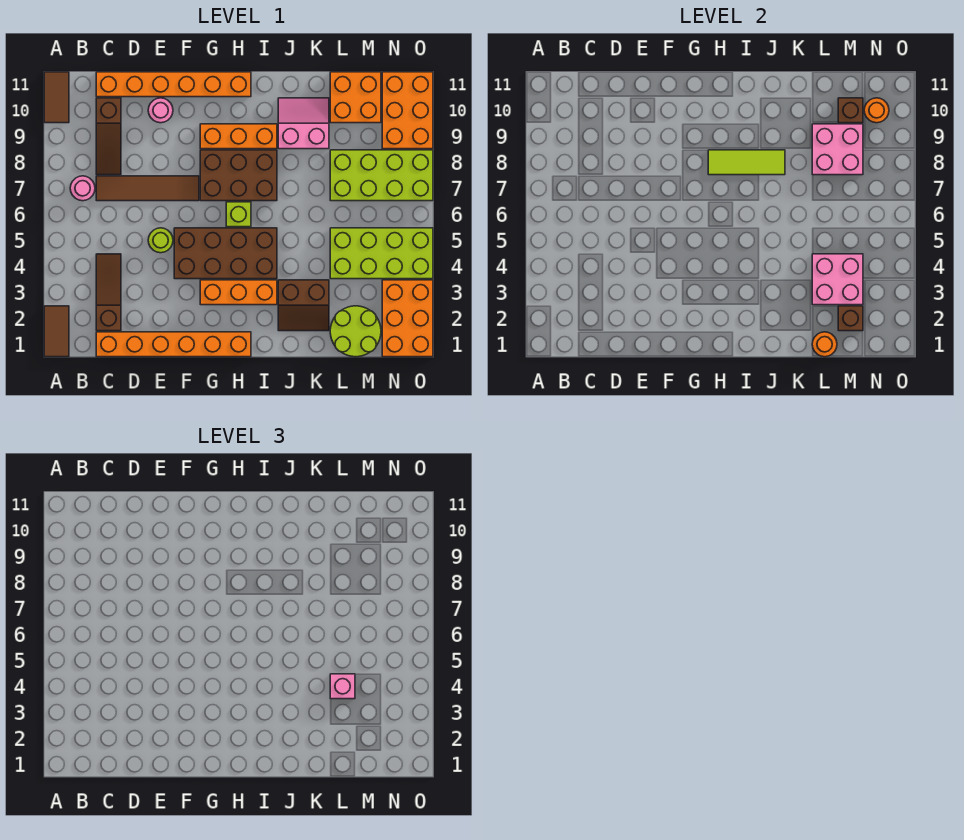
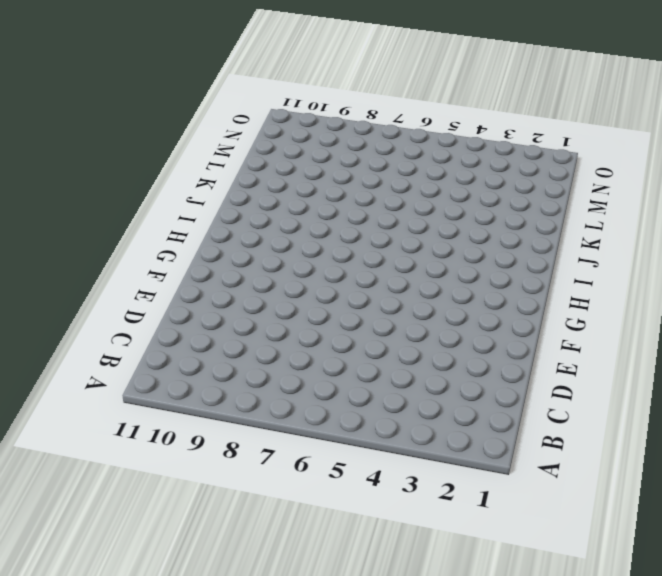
none -> brown tile A1:A2 level 1
none -> brown tile A10:A11 level 1
none -> pink round brick B7 level 1
none -> orange brick C1:H1 level 1

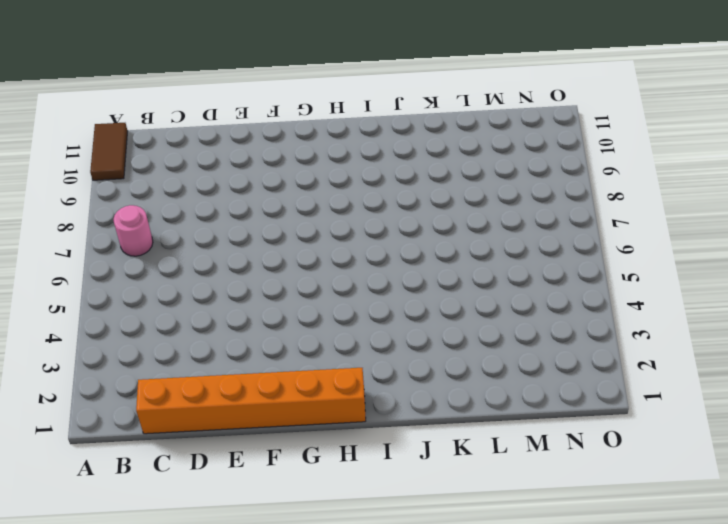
none -> brown tile A1:A2 level 1
none -> brown slope C2:C4 level 1 top 2
none -> brown tile C7:F7 level 1
none -> brown slope C8:C10 level 1 top 10

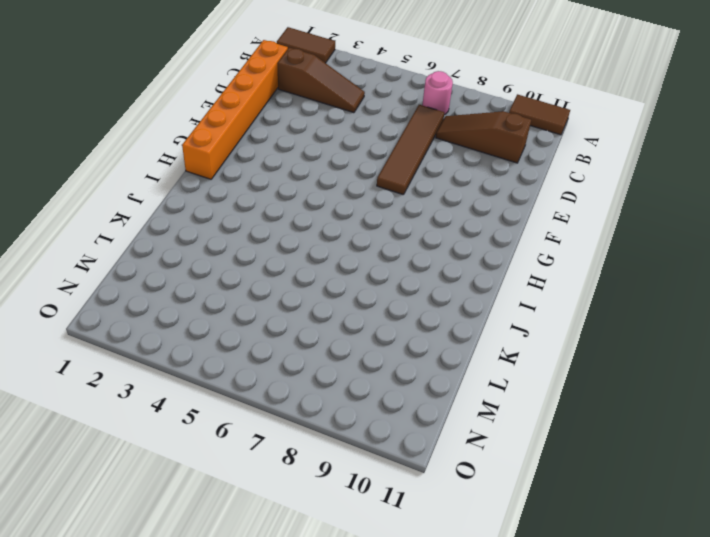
none -> orange brick C11:H11 level 1
none -> lime round brick E5 level 1
none -> pink round brick E10 level 1
none -> brown brick F4:I5 level 1

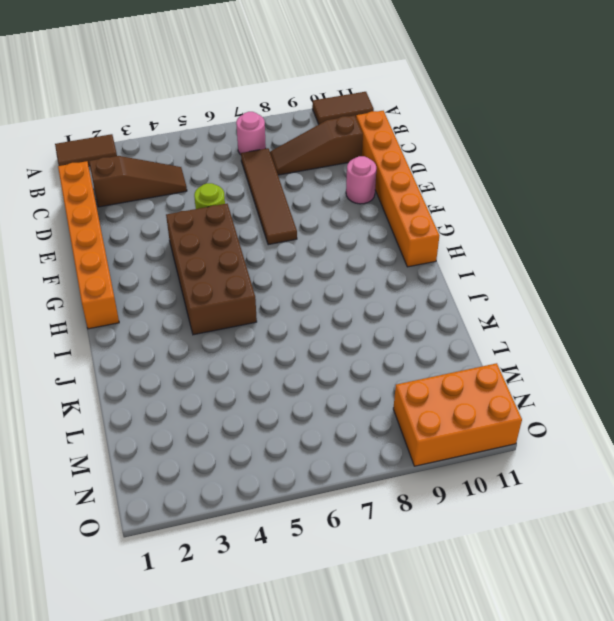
none -> orange brick G3:I3 level 1
none -> brown brick G7:I8 level 1
none -> orange brick G9:I9 level 1
none -> lime brick H6 level 1

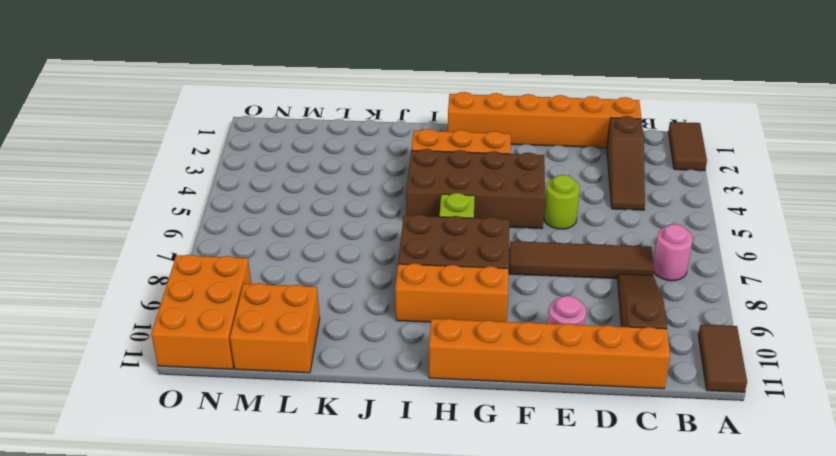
none -> brown slope J2:K3 level 1 top 3
none -> pink slope J9:K10 level 1 top 9
none -> lime round brick L1:M2 level 1
none -> lime brick L4:O5 level 1

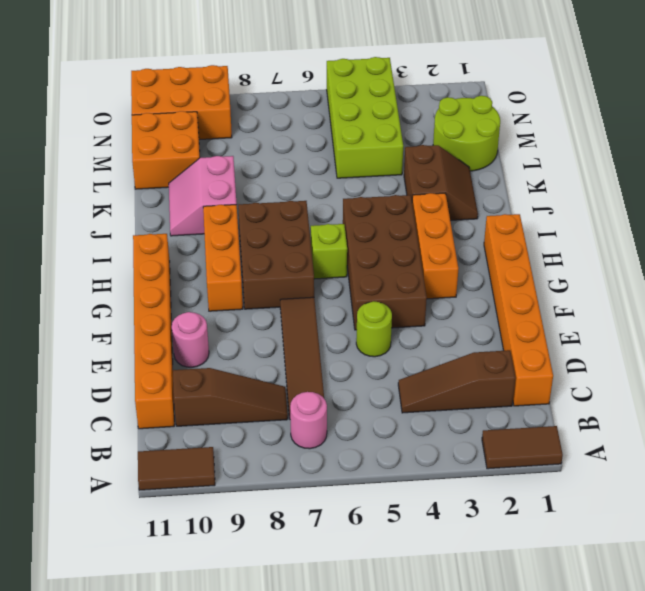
none -> lime brick L7:O8 level 1
none -> orange brick N1:O3 level 1
none -> lime tile H8:J8 level 2
none -> orange round brick L1 level 2

